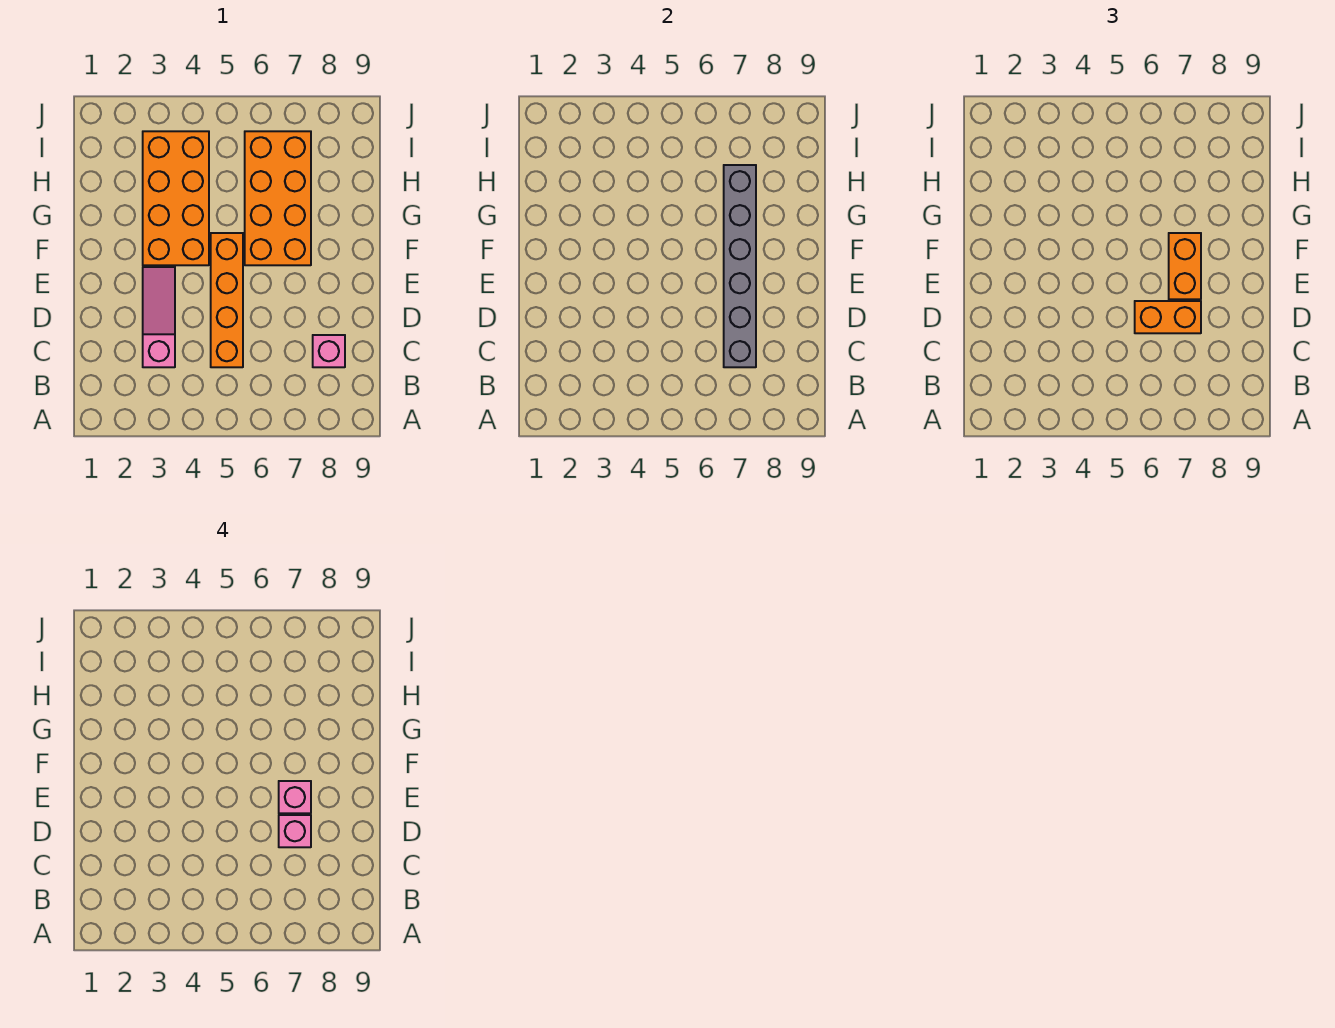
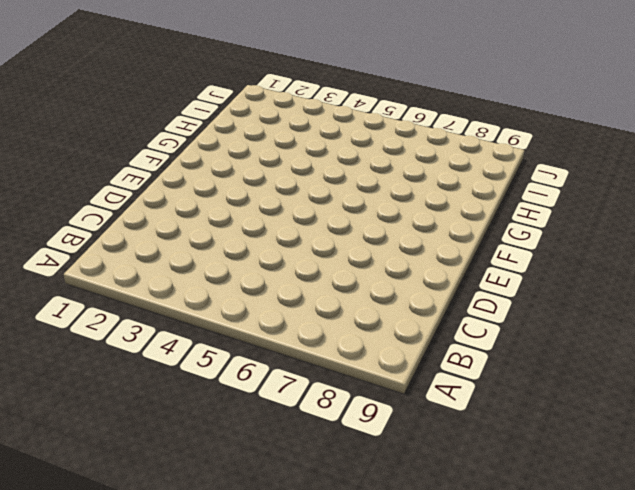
none -> pink slope C3:E3 level 1 top C
none -> orange brick C5:F5 level 1

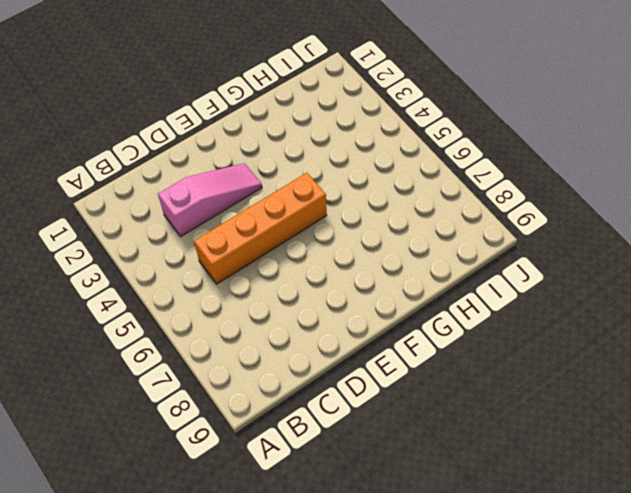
none -> pink brick C8 level 1
none -> orange brick F3:I4 level 1

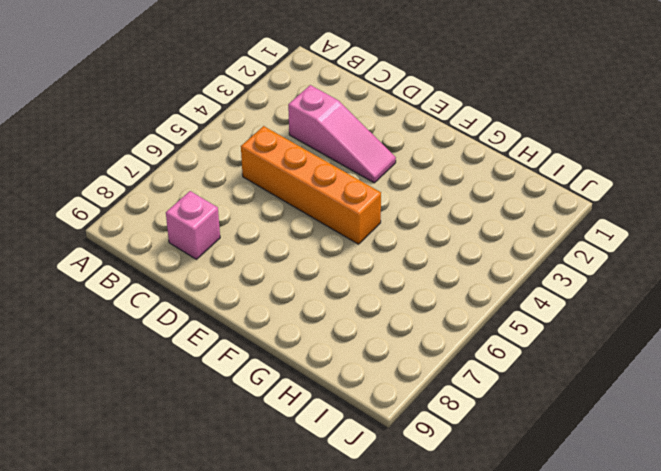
none -> orange brick F3:I4 level 1
none -> orange brick F6:I7 level 1

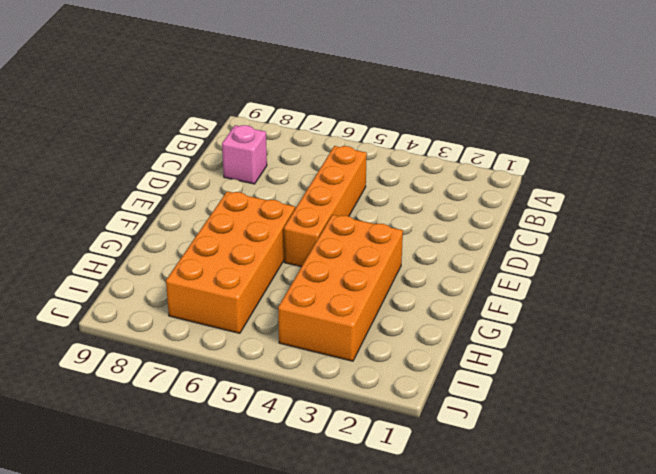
none -> pink slope C3:E3 level 1 top C
none -> grey brick C7:H7 level 2

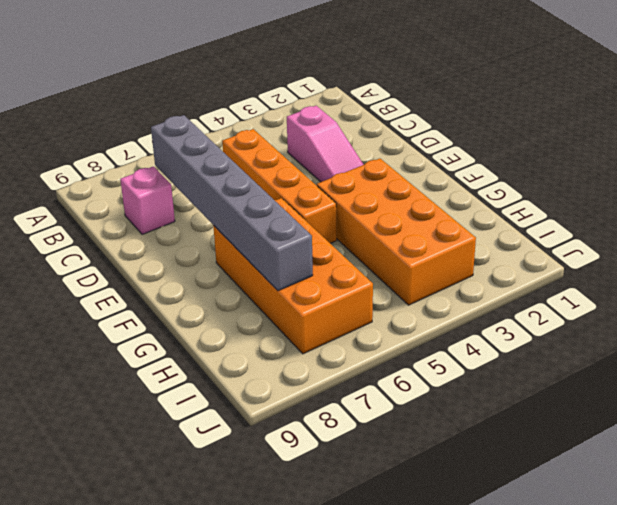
none -> orange brick D6:D7 level 3
none -> orange brick E7:F7 level 3

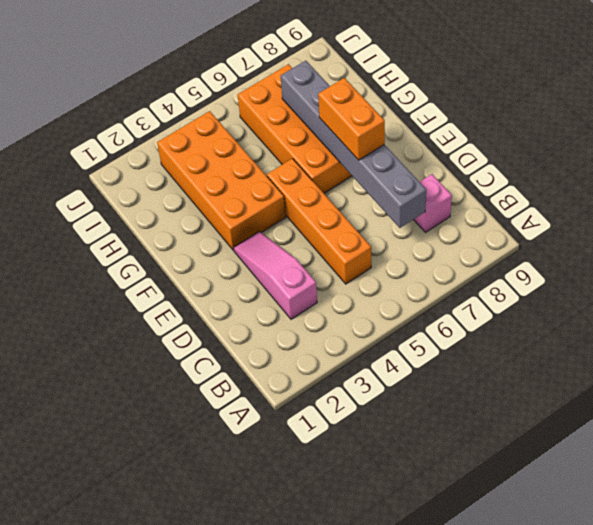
none -> orange brick D6:D7 level 3
none -> pink brick D7 level 4

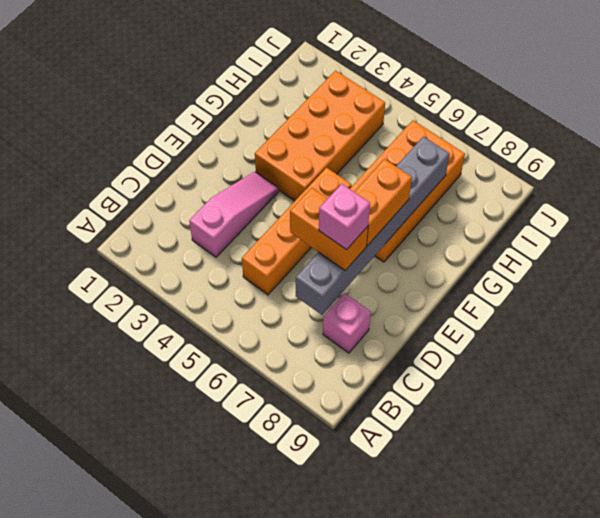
none -> pink brick E7 level 4

